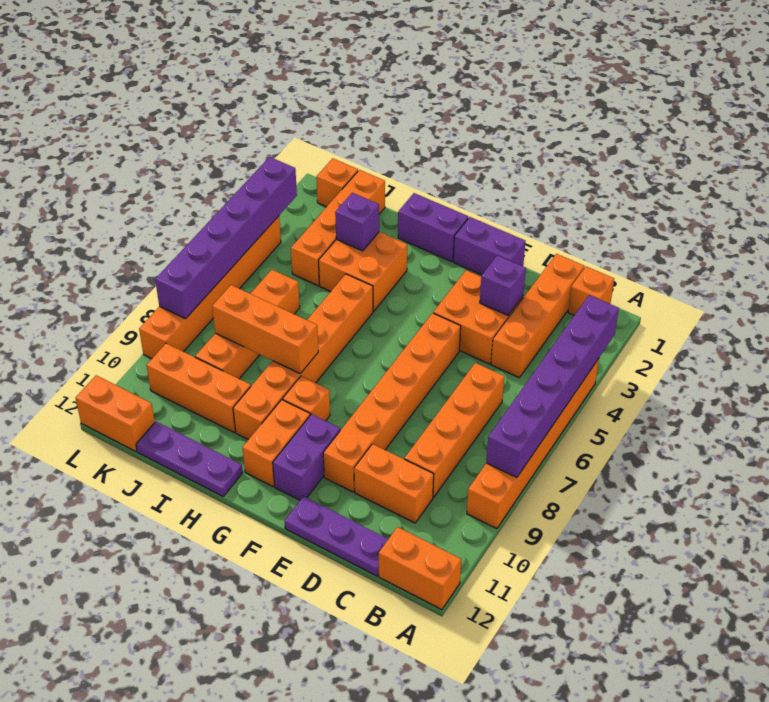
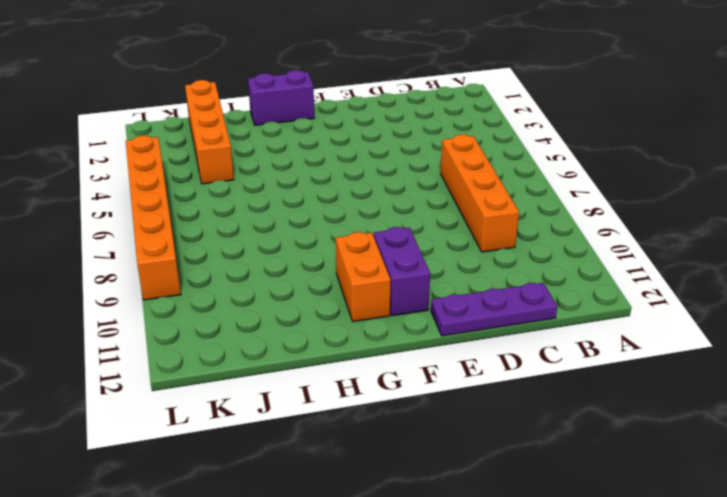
none -> orange brick A4:A9 level 1
none -> orange brick A12:B12 level 1
none -> orange brick B1 level 1

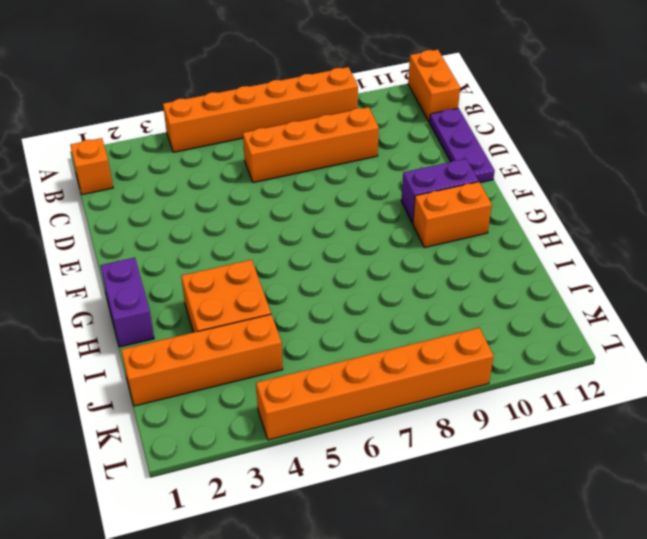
none -> orange brick C1:C4 level 1
none -> orange brick C10:D10 level 1
none -> orange brick D3:E4 level 1

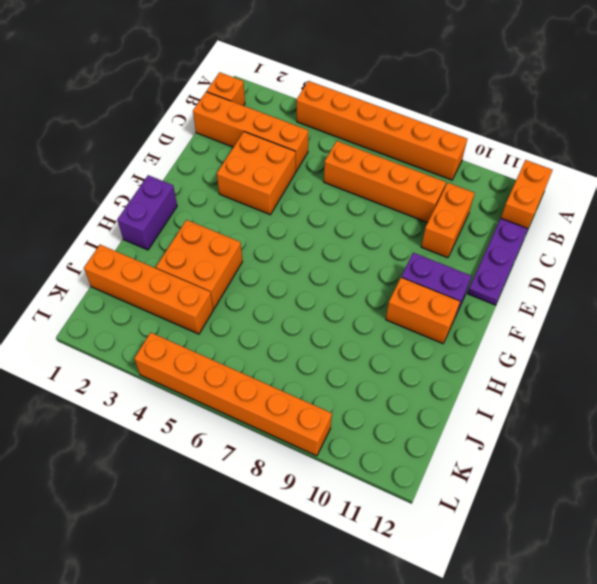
none -> purple brick E1:F1 level 1
none -> orange brick E5:E10 level 1
none -> orange brick G9 level 1

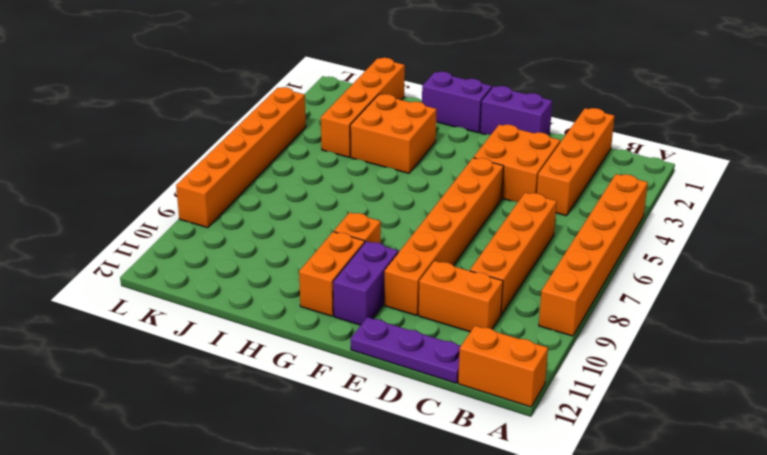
none -> orange brick B1 level 1
none -> orange brick H5:H10 level 1
none -> purple plate H12:J12 level 1

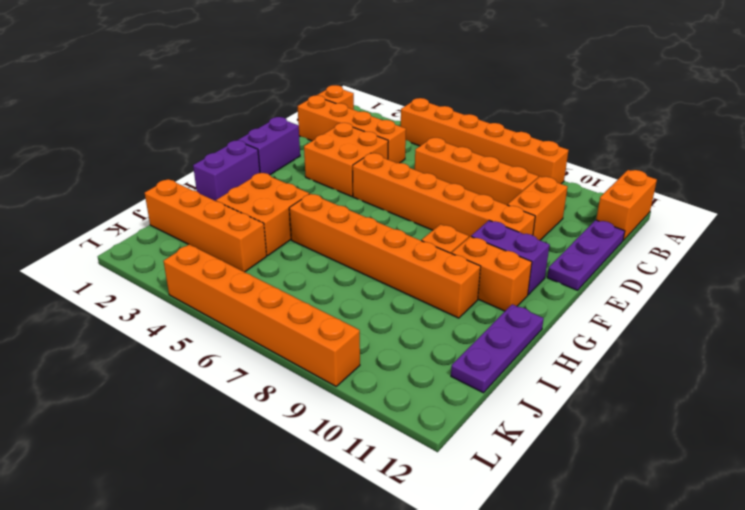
none -> orange brick I10:K10 level 1
none -> orange brick J6:J9 level 1
none -> orange brick K1 level 1

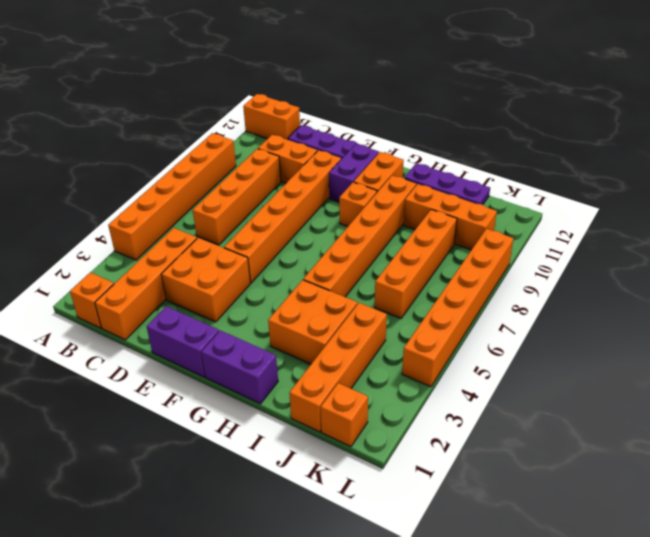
none -> orange brick K12:L12 level 1
none -> purple brick A3:A8 level 2
none -> purple brick D3 level 2

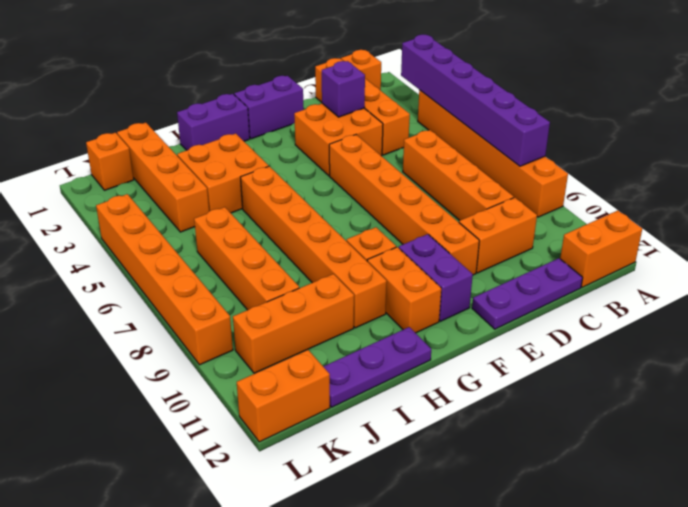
none -> orange brick H8:J8 level 2
none -> purple brick I3 level 2
none -> purple brick L3:L8 level 2

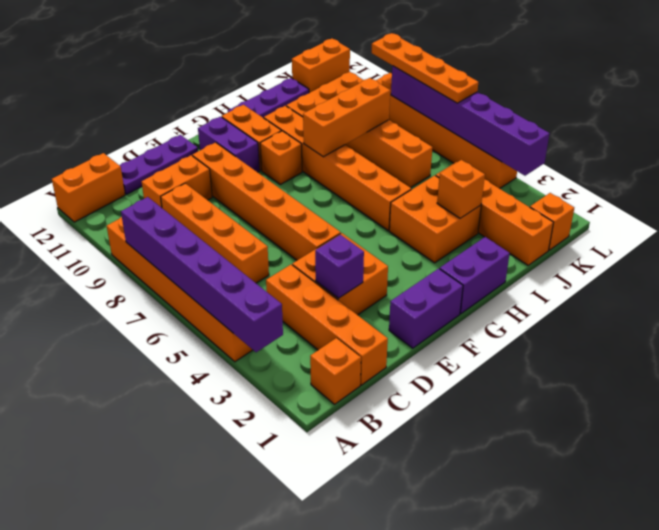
orange brick I3 level 2 -> purple brick I3 level 2
orange plate L6:L9 level 3 -> none

